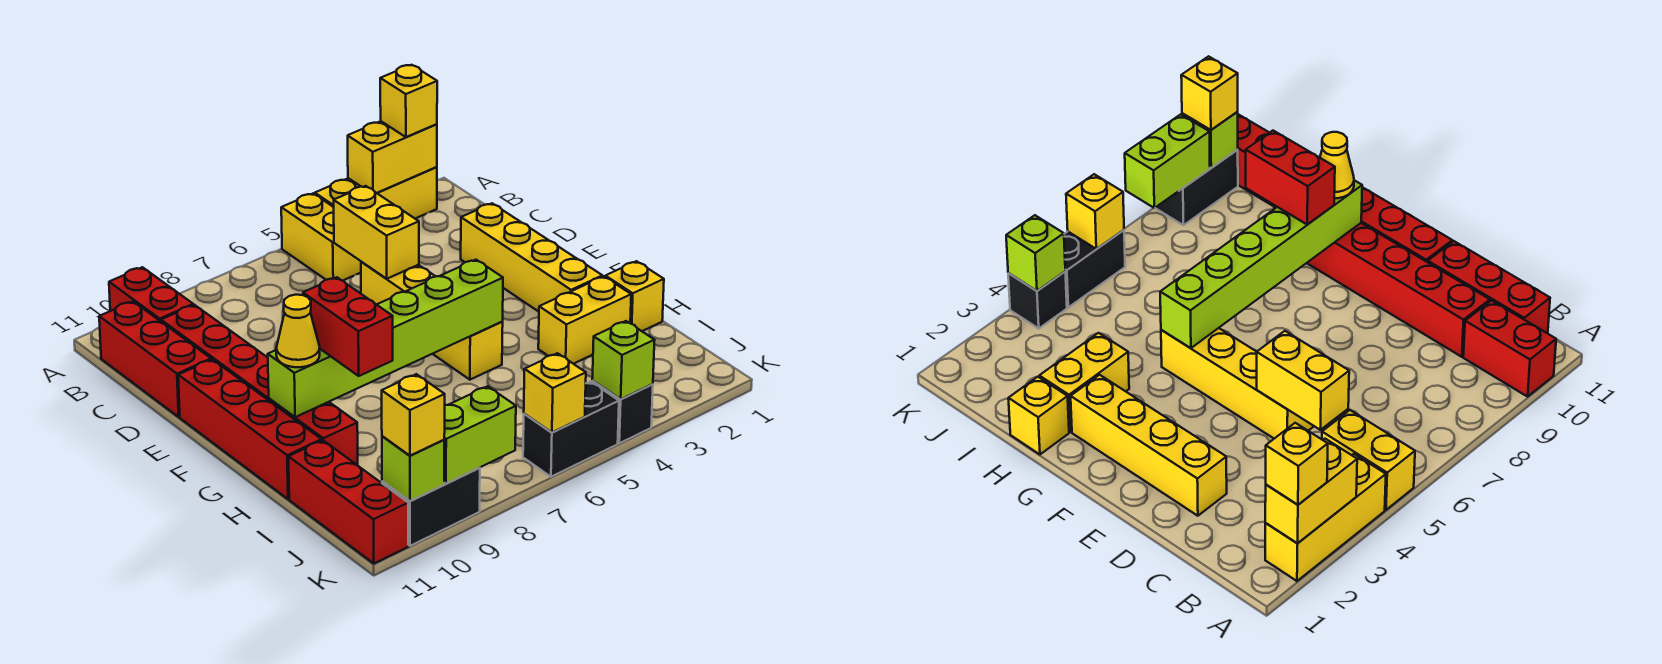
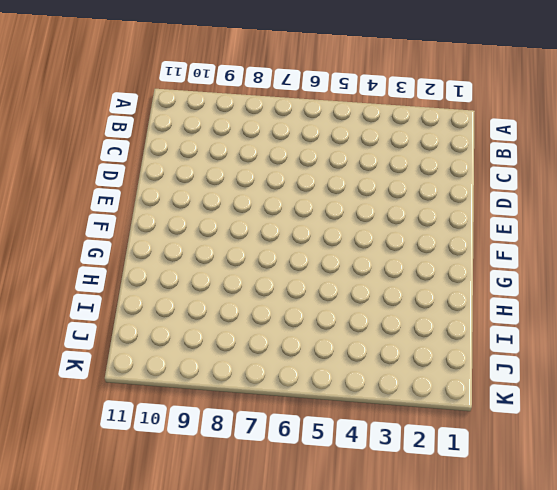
none -> yellow brick A2:A4 level 1
none -> yellow brick A5:B5 level 1
none -> red brick A10:B10 level 1

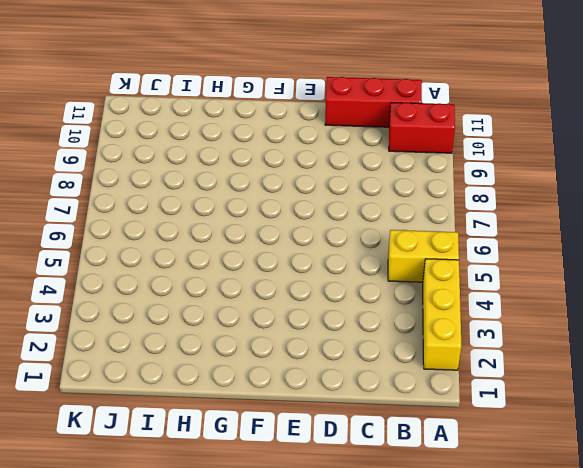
none -> red brick C10:H10 level 1
none -> yellow brick D2:G2 level 1
none -> yellow brick D5:G5 level 1

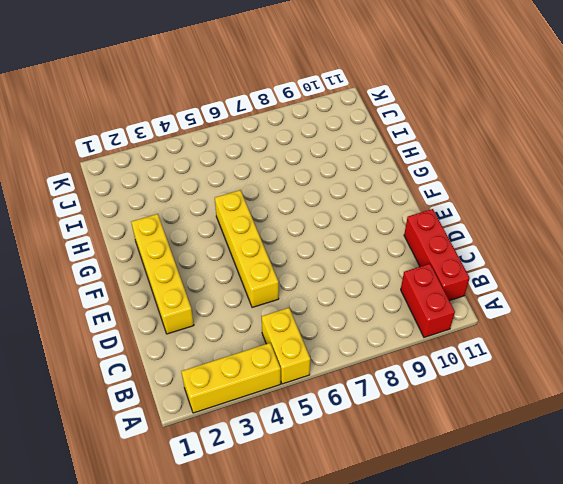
none -> red brick C10:H10 level 1
none -> red brick E11:H11 level 1
none -> yellow brick H1 level 1

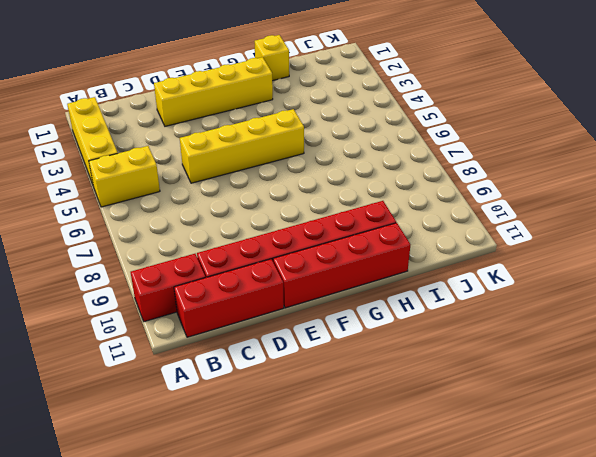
none -> yellow brick H2:H3 level 1
none -> red brick I11:K11 level 1
none -> black brick K4 level 1

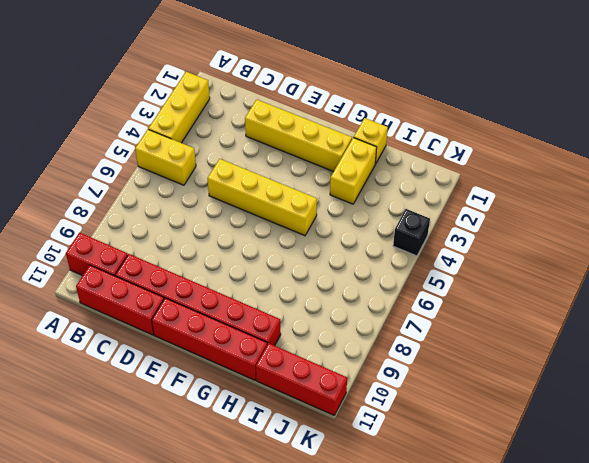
none -> black brick K5:K6 level 1
none -> black brick K9:K10 level 1
none -> yellow brick A2:A3 level 2

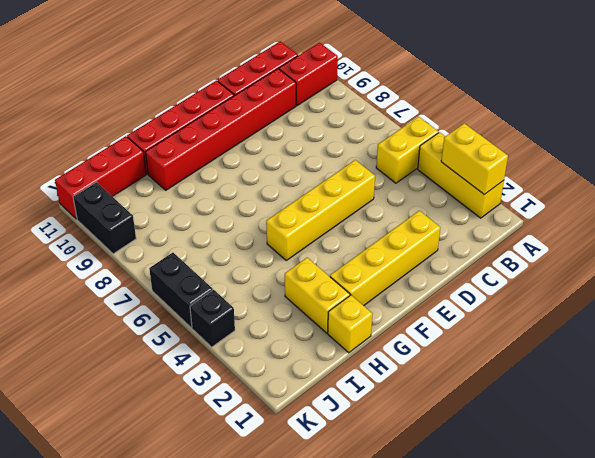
none -> yellow brick C5:D5 level 2
none -> lime brick G5:G10 level 2
none -> lime brick K4 level 2

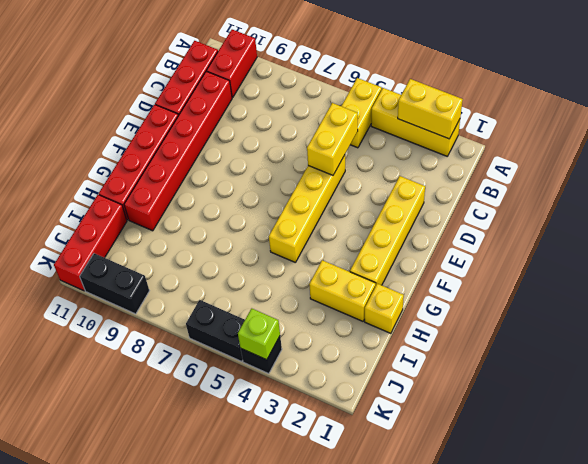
none -> lime brick G5:G10 level 2
none -> yellow brick K6 level 2
none -> lime brick K8:K9 level 2

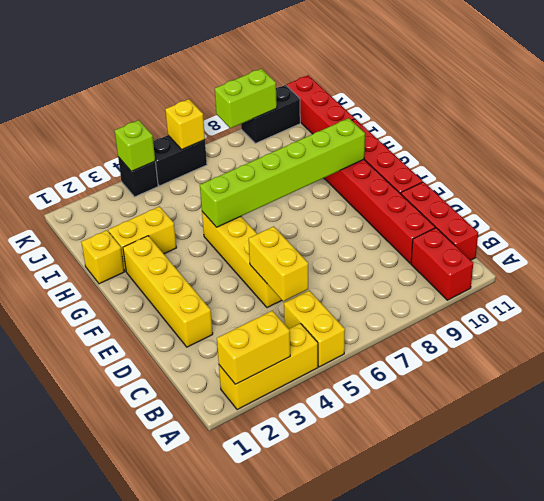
none -> lime brick K10 level 2
none -> yellow brick A2 level 3
none -> red brick G9:H9 level 3

